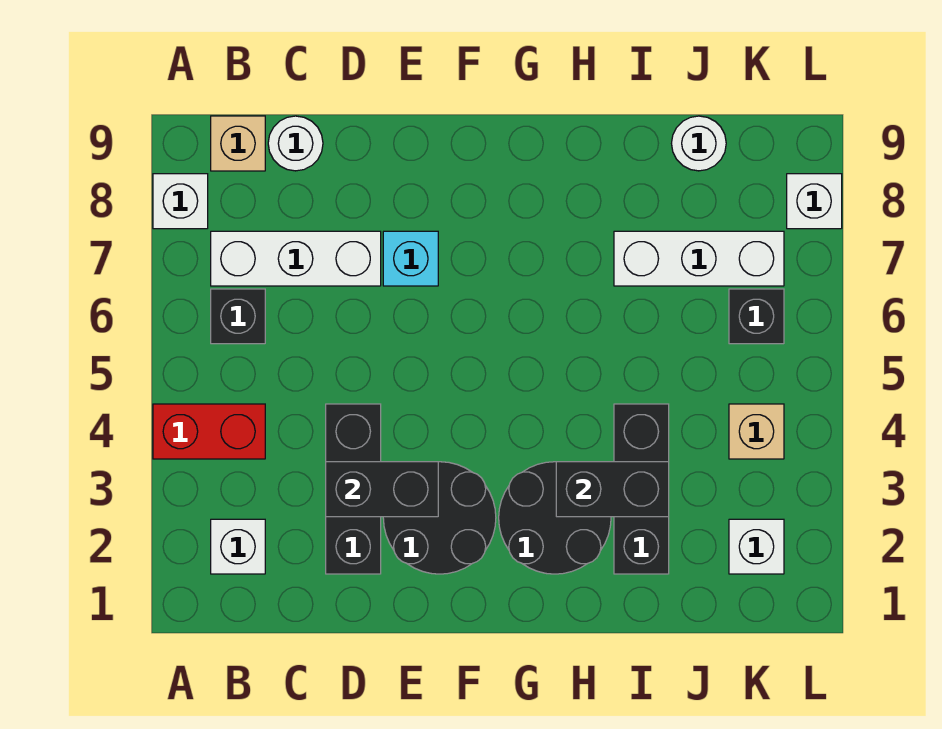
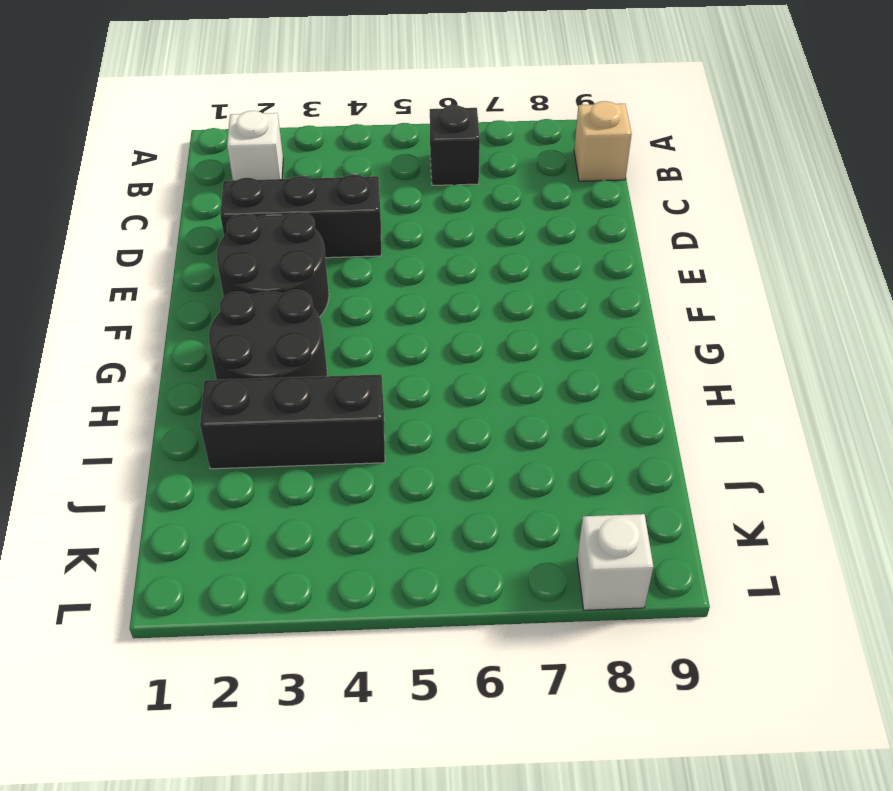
none -> red brick A4:B4 level 1
none -> white brick A8 level 1
none -> white brick B7:D7 level 1

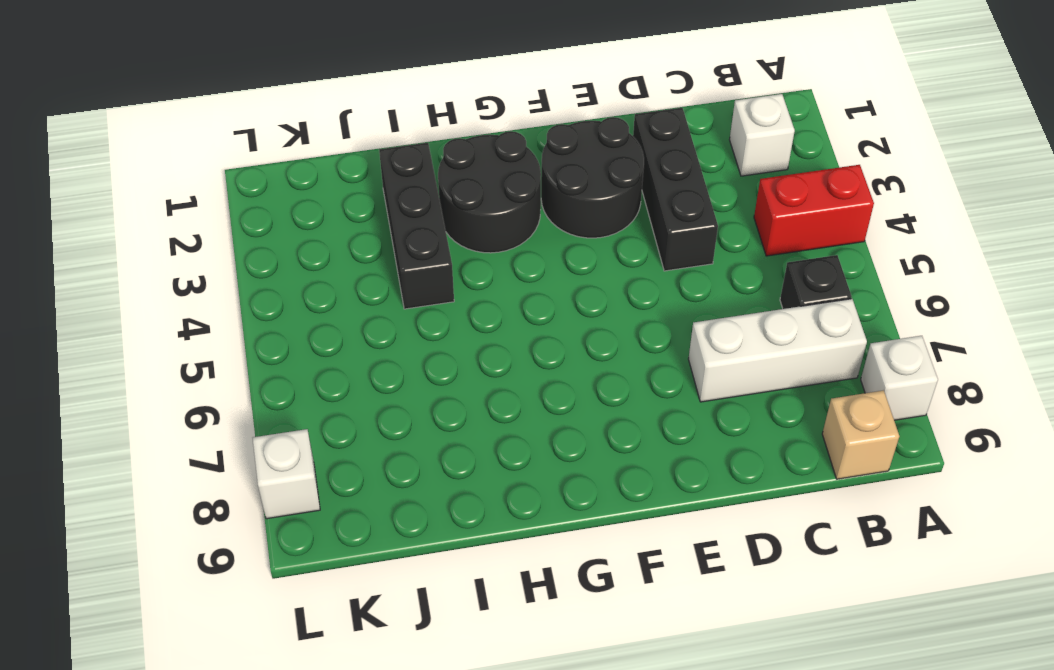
none -> white round brick C9 level 1
none -> cyan brick E7 level 1
none -> white brick I7:K7 level 1

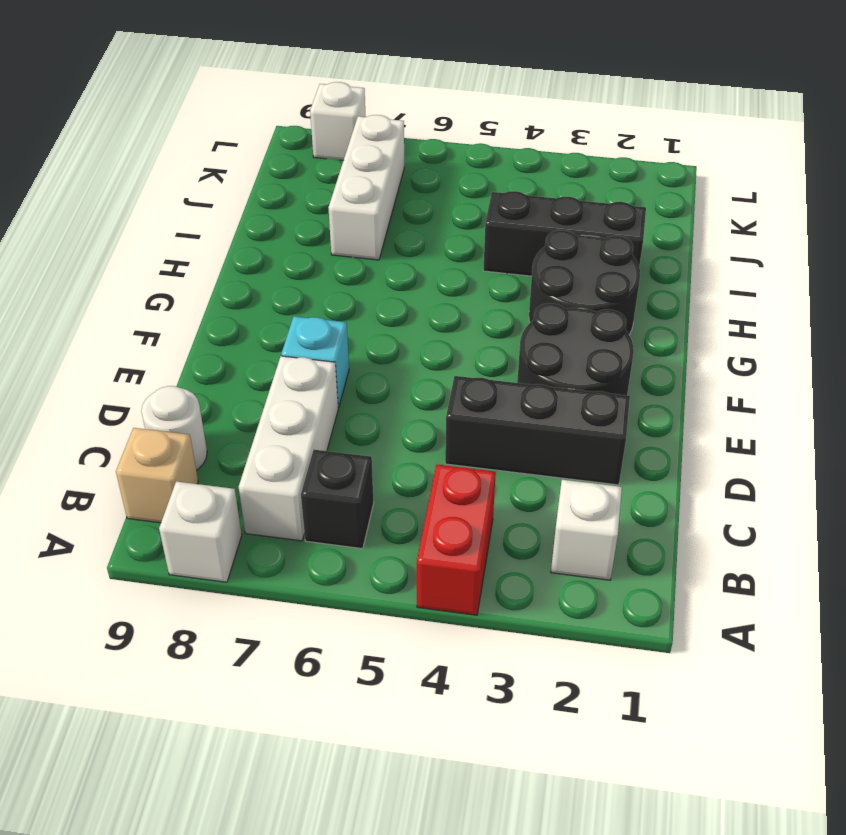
none -> white round brick J9 level 1
none -> white brick K2 level 1
none -> tan brick K4 level 1

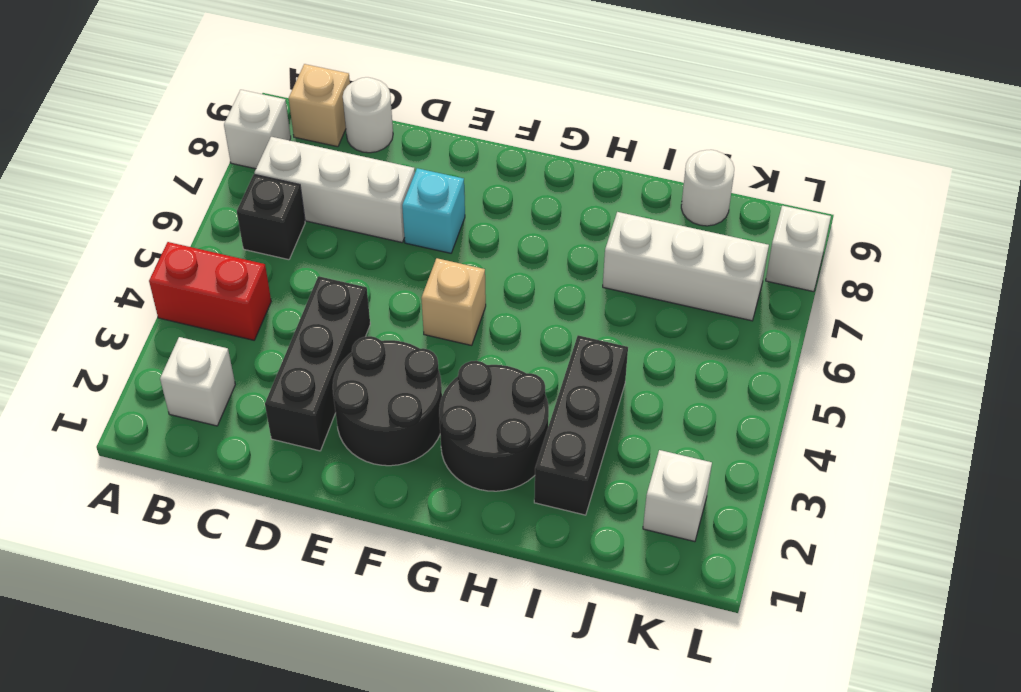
tan brick F5 level 1 -> tan brick K4 level 1
none -> black brick K6 level 1
none -> black brick D3:E3 level 2
none -> black brick H3:I3 level 2

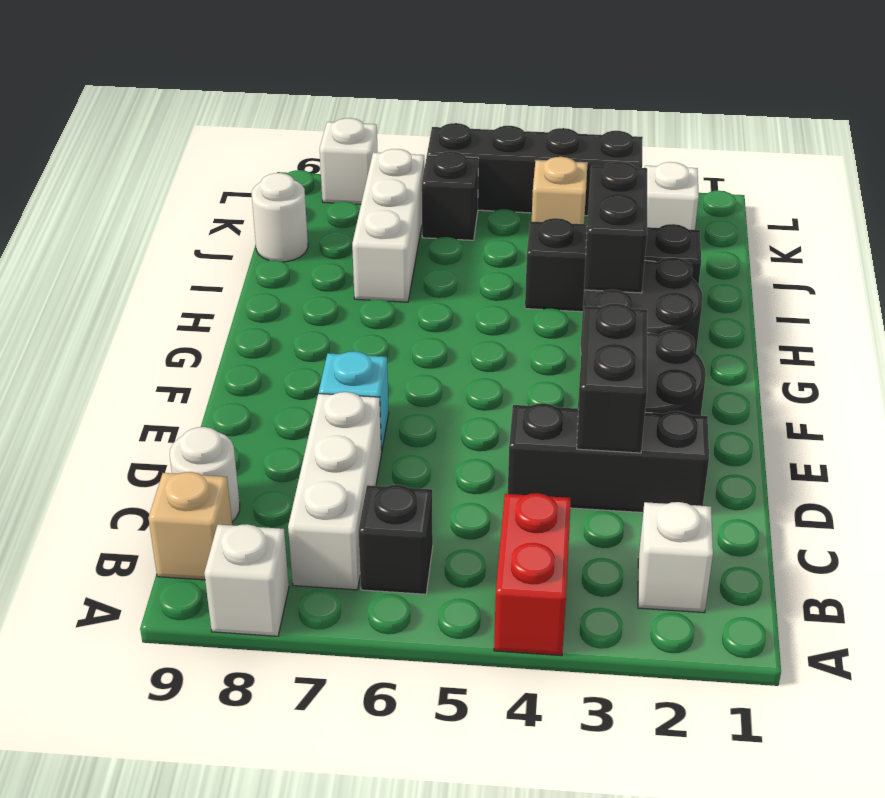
black brick L3:L6 level 1 -> none

